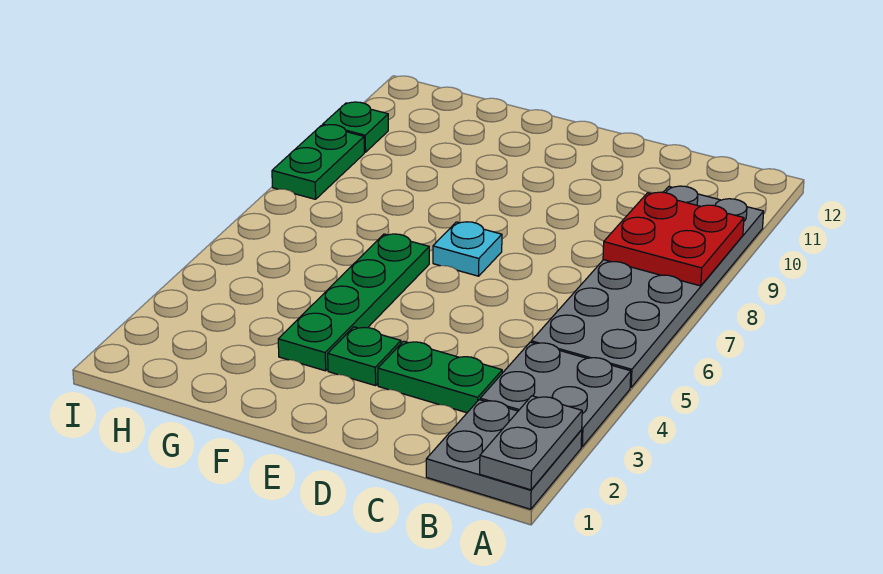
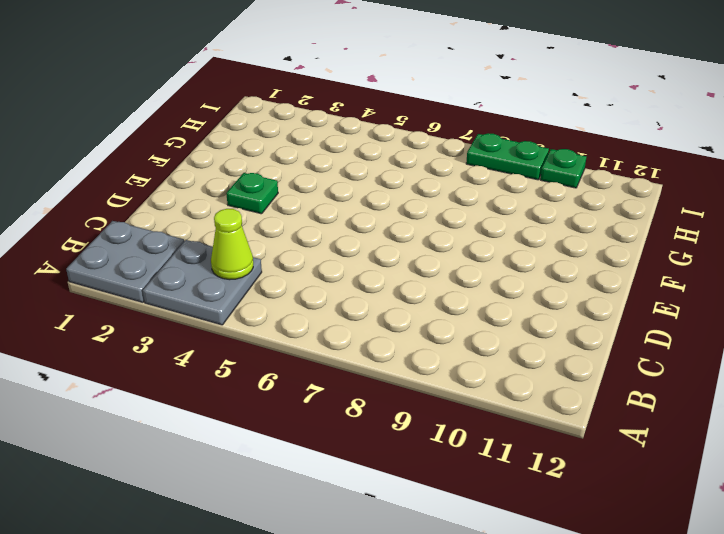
lime cone B4 level 2 -> none
none -> grey plate A5:B10 level 1
none -> green plate C3:D3 level 1

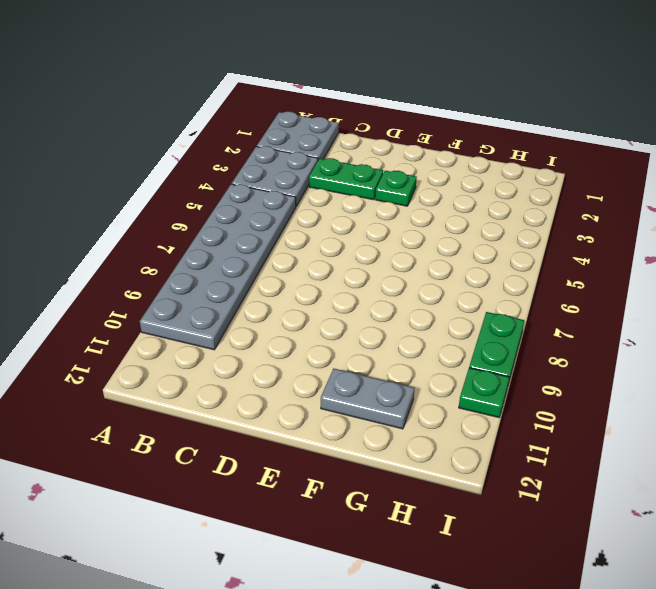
grey plate F11:G11 level 1 -> grey plate A1:A2 level 2
none -> cyan plate E7 level 1
none -> green plate F3:F6 level 1

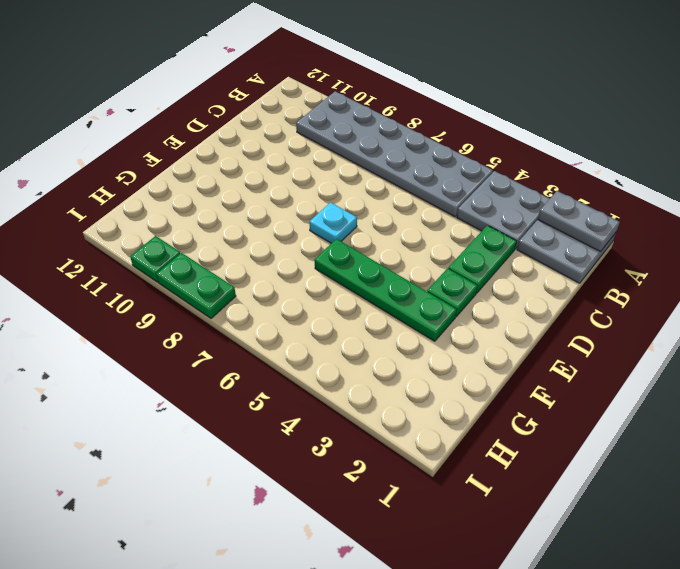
none -> red plate A8:B9 level 2

